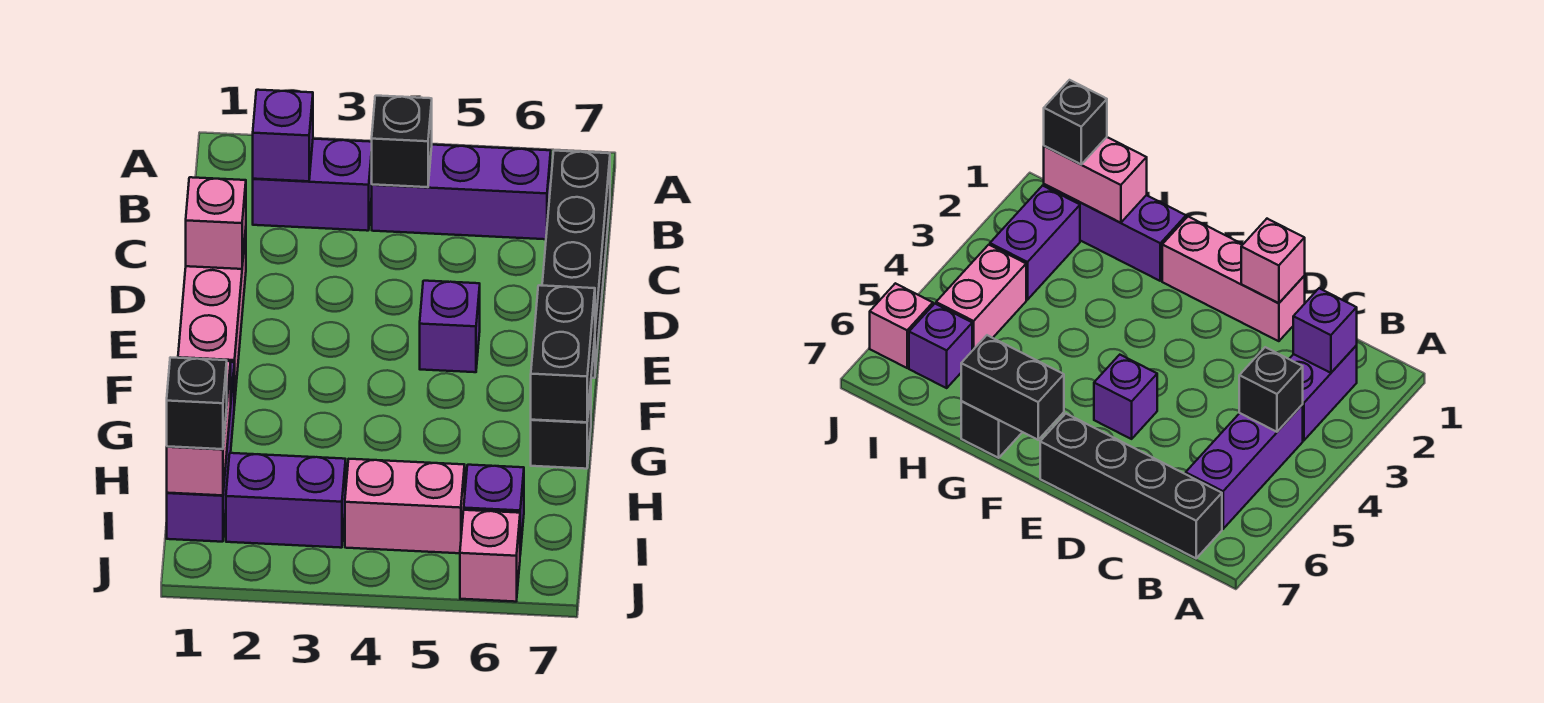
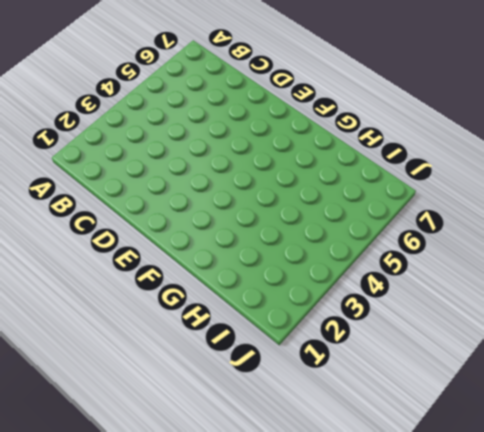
none -> purple brick B2:B3 level 1
none -> purple brick B4:B6 level 1
none -> black brick B7:E7 level 1

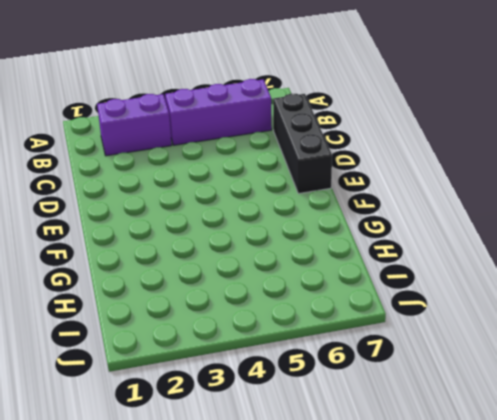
black brick C7:E7 level 1 -> black brick B7:E7 level 1
none -> pink brick D1:F1 level 1
none -> purple brick E5 level 1
none -> purple brick G1:I1 level 1

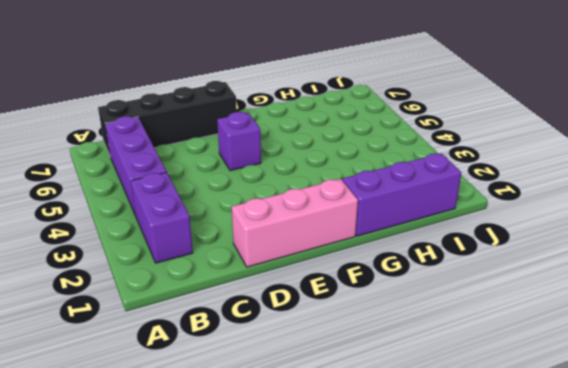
none -> black brick G7 level 1
none -> purple brick I2:I3 level 1
none -> pink brick I4:I5 level 1

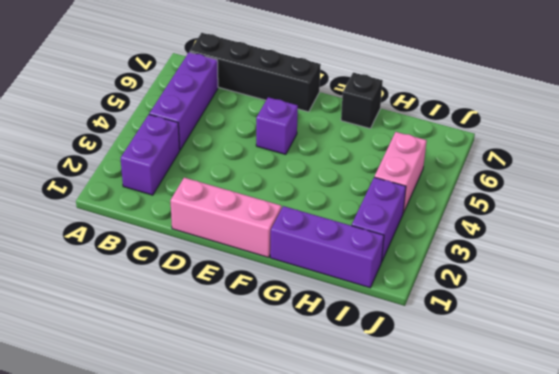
none -> purple brick I6 level 1
none -> pink brick J6 level 1
none -> purple brick B2 level 2

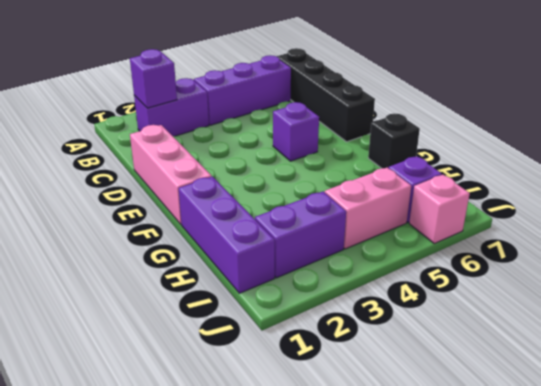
none -> black brick B4 level 2
none -> pink brick D1 level 2
none -> black brick F7:G7 level 2

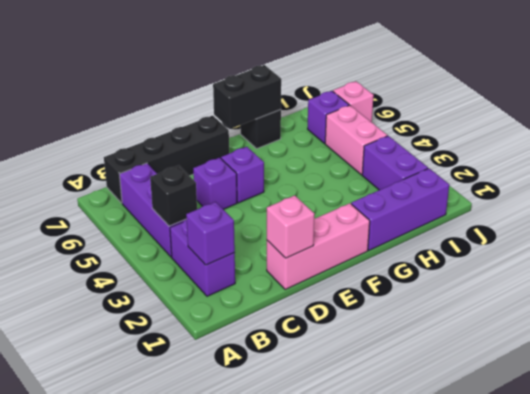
purple brick D5 level 1 -> none
none -> pink brick H1:I1 level 2
none -> black brick I1 level 3

